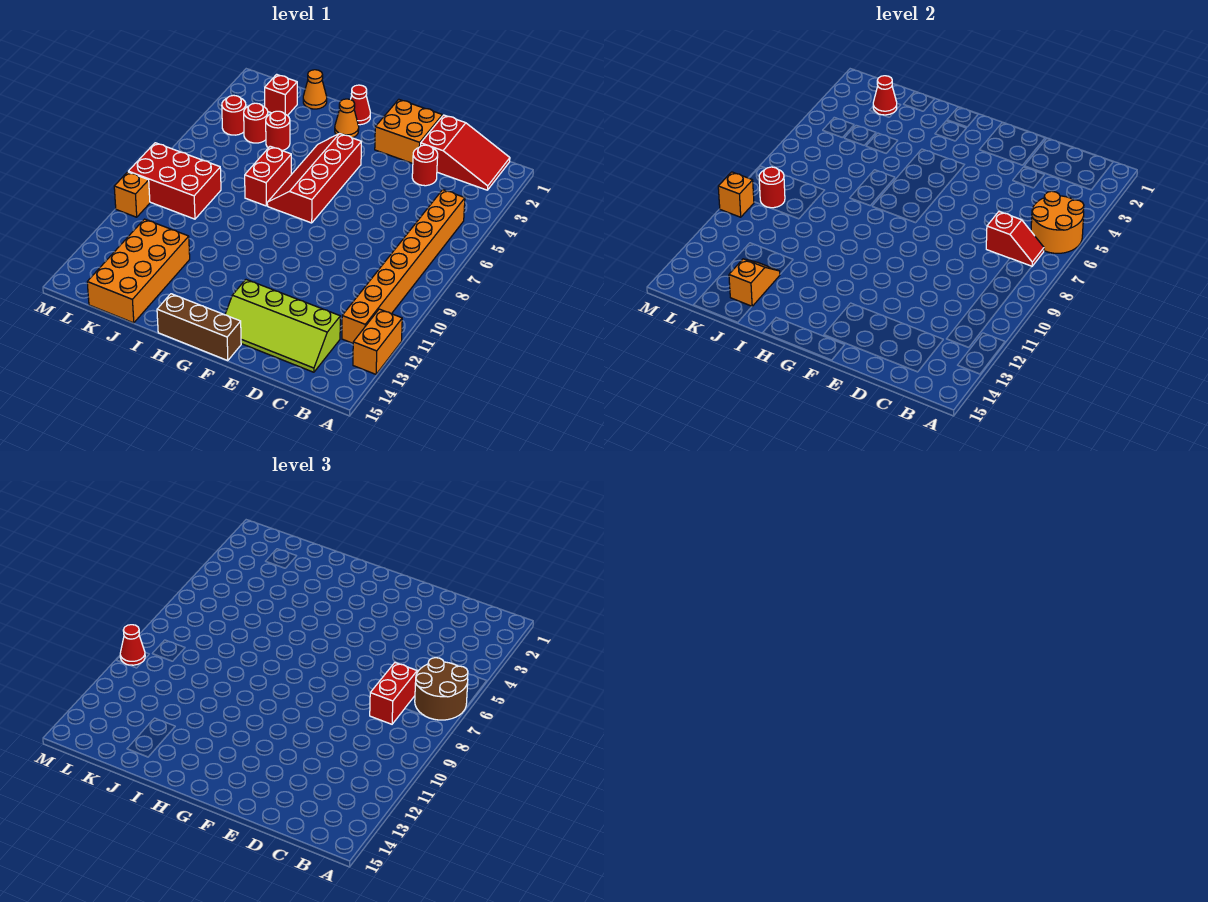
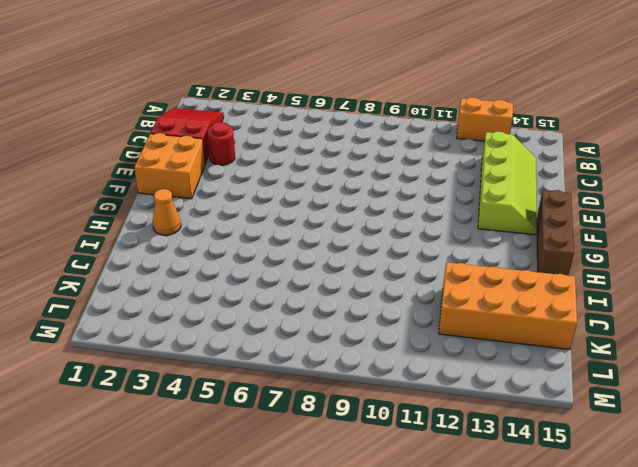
none -> orange brick B5:B12 level 1
none -> red slope G4:H7 level 1 top G
none -> red cone H1 level 1

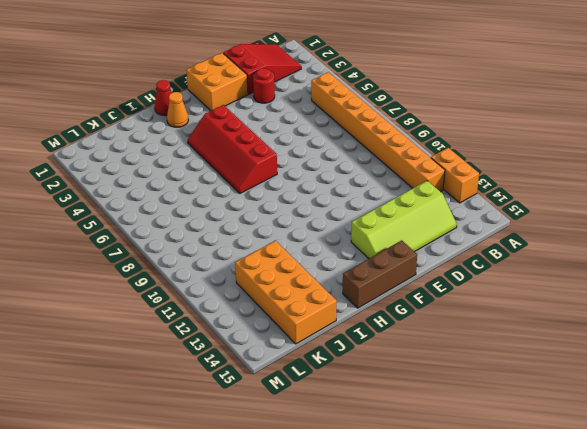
none -> red brick I6:I7 level 1
none -> orange cone J1 level 1
none -> red round brick J4 level 1

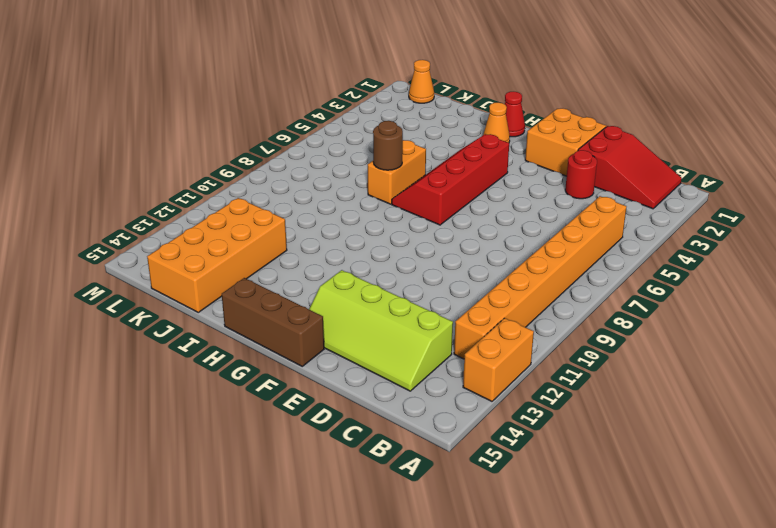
orange brick I6:I7 level 1 -> red brick I6:I7 level 1
brown round brick I7 level 2 -> none
orange cone L1 level 1 -> orange cone J1 level 1
none -> red round brick J4 level 1
none -> red brick K2 level 1
none -> red round brick K4 level 1

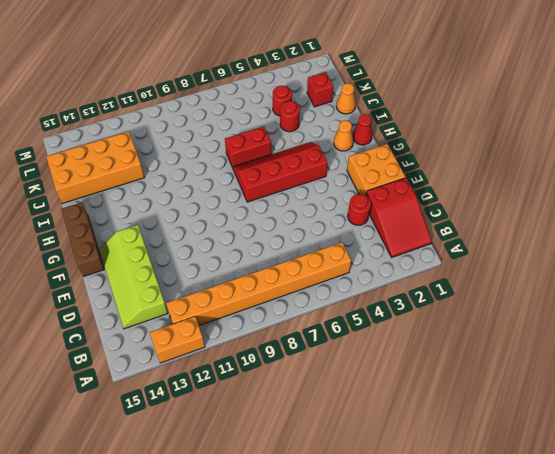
none -> red brick K8:M9 level 1
none -> red round brick L4 level 1
none -> orange brick M10 level 1

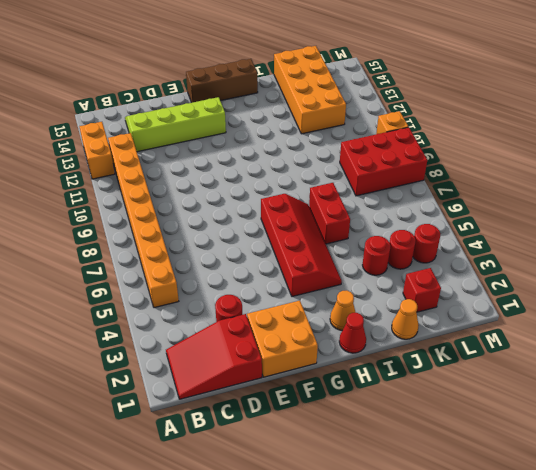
none -> orange round brick A5:B6 level 2
none -> red slope B7:C7 level 2 top C
none -> orange slope J13:J14 level 2 top 14

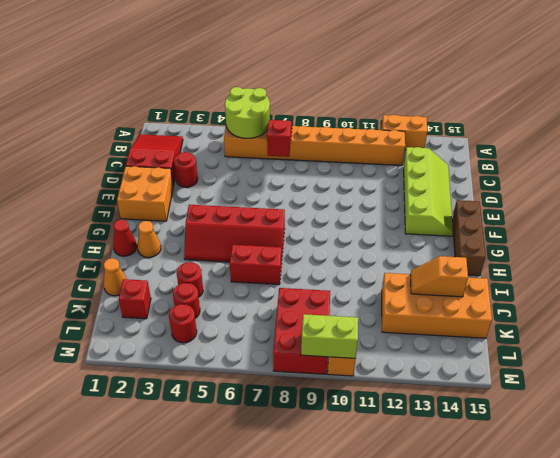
lime round brick A5:B6 level 2 -> orange round brick A5:B6 level 2
lime brick M9:M10 level 2 -> orange brick M10 level 2
none -> red cone K2 level 2
none -> red round brick L9 level 2
none -> brown round brick A6:B7 level 3

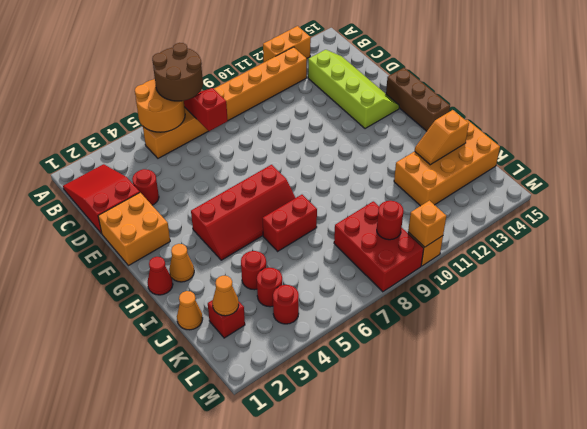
orange cone K2 level 2 -> red cone K2 level 2
none -> red brick C7:C8 level 3
none -> red cone M10 level 3

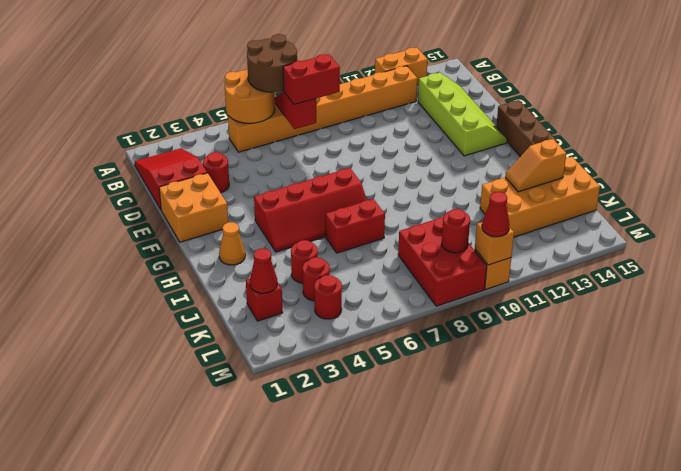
none -> red cone H1 level 1
none -> orange cone J1 level 1

